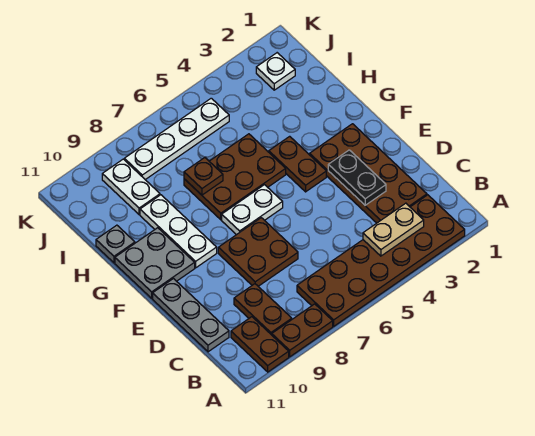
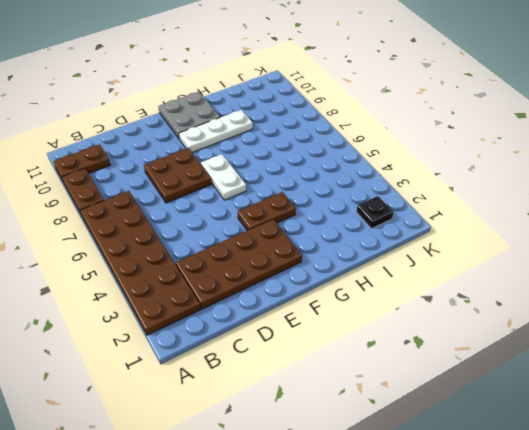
black plate J2 level 1 -> white plate J2 level 1
none -> brown plate B9:C9 level 1
none -> grey plate C11:E11 level 1
none -> brown plate G5:H7 level 1

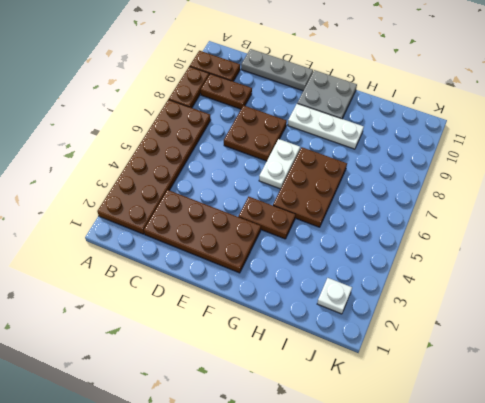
none -> grey plate H11 level 1
none -> white plate I9:J9 level 1
none -> white plate J5:J8 level 1

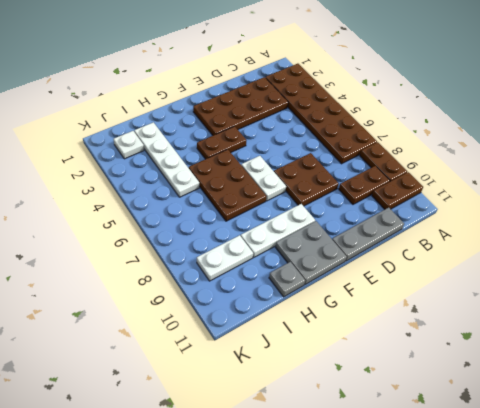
white plate I2:I5 level 1 -> white plate J5:J8 level 1
none -> tan plate B3:B4 level 2
none -> black plate D3:E3 level 2
none -> brown plate H7 level 2

